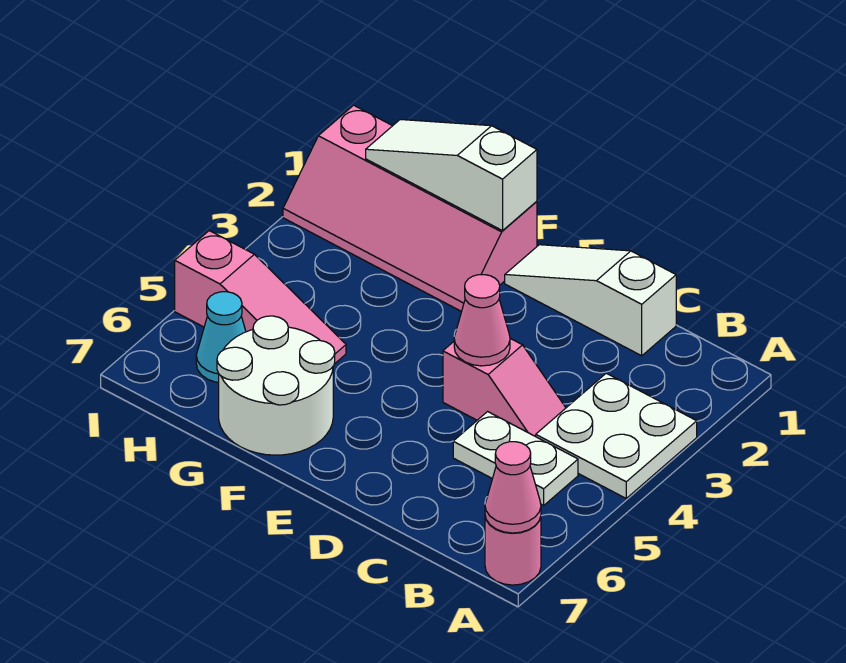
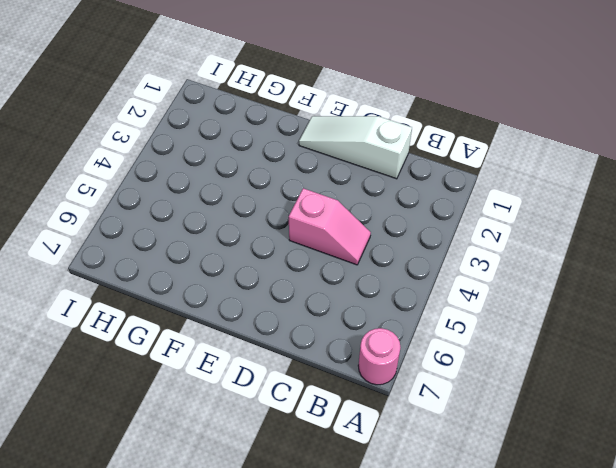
none -> white plate A3:B4 level 1
none -> white plate B5:C5 level 1
none -> pink slope F1:I2 level 1 top 1

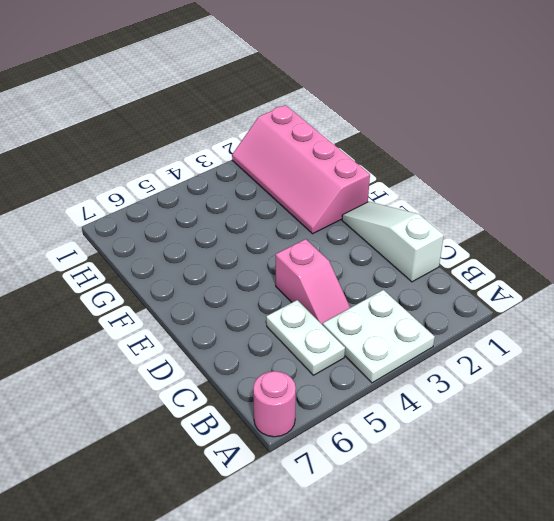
none -> white round brick F6:G7 level 1
none -> pink slope G5:I5 level 1 top I
none -> cyan cone H6 level 1

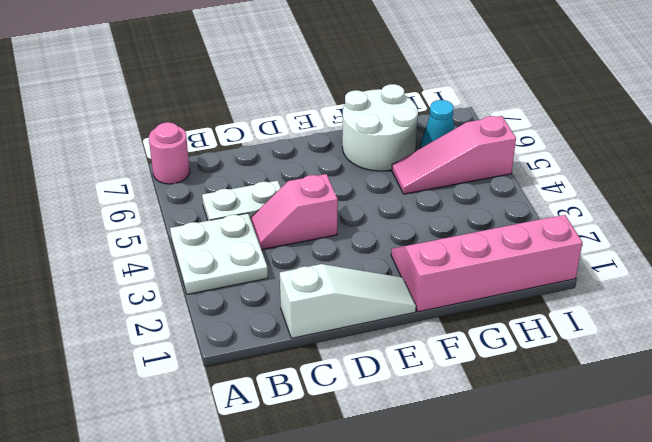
none -> pink cone A7 level 2
none -> pink cone D4 level 2
none -> white slope F1:H1 level 2 top F

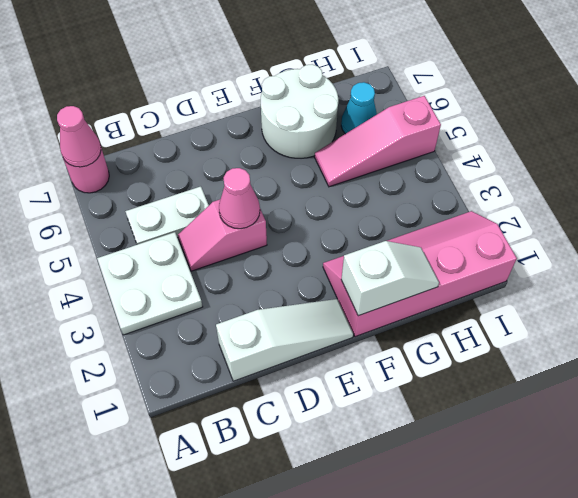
white slope F1:G1 level 2 top F -> white slope F1:H1 level 2 top F

